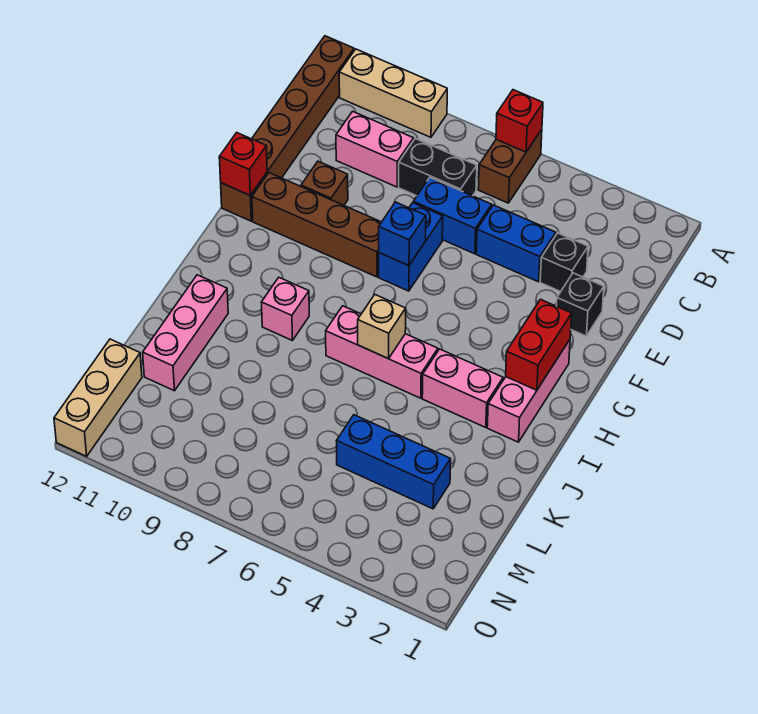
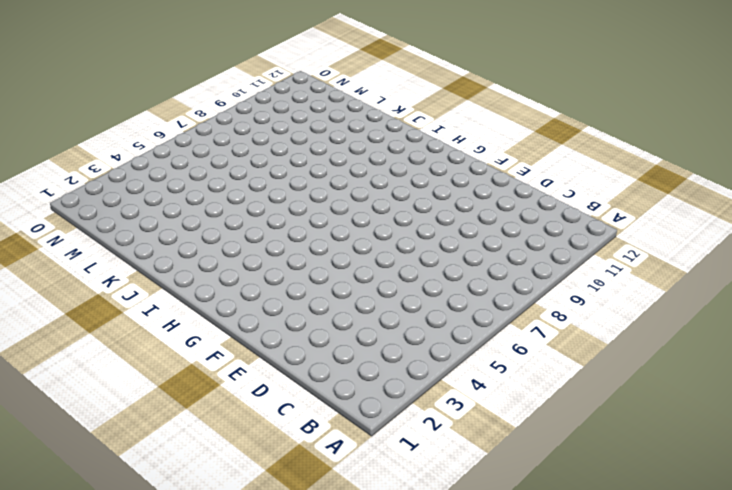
none -> brown brick A6:B6 level 1
none -> tan brick A9:A11 level 1
none -> brown brick A12:F12 level 1

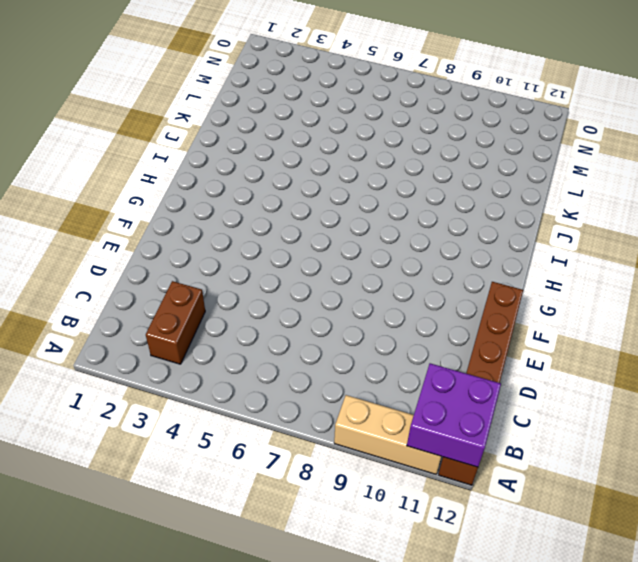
purple brick A11:B12 level 2 -> none
brown brick B3:C3 level 1 -> brown brick A6:B6 level 1
none -> black brick C7:C8 level 1
none -> pink brick C9:C10 level 1
none -> black brick D3 level 1

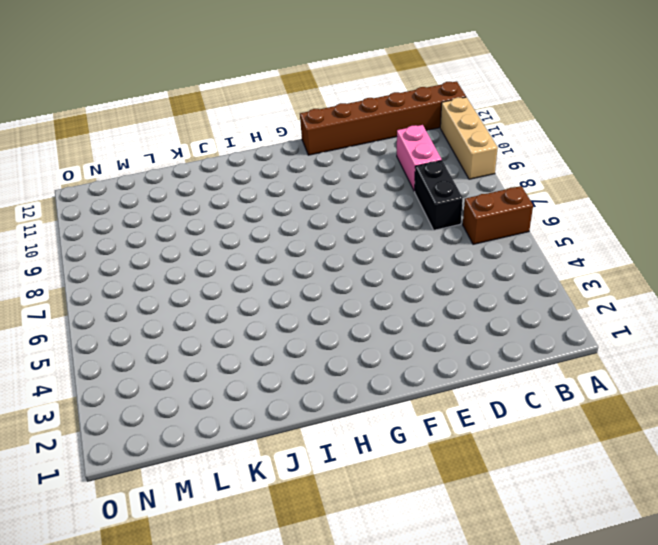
none -> black brick D3 level 1
none -> blue brick D4:D5 level 1
none -> blue brick D6:D7 level 1

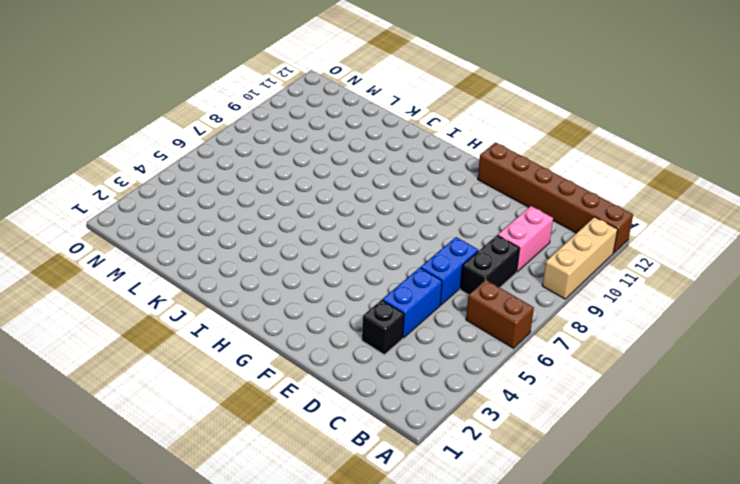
none -> black brick E2 level 1
none -> blue brick E7:F7 level 1
none -> brown brick E10 level 1

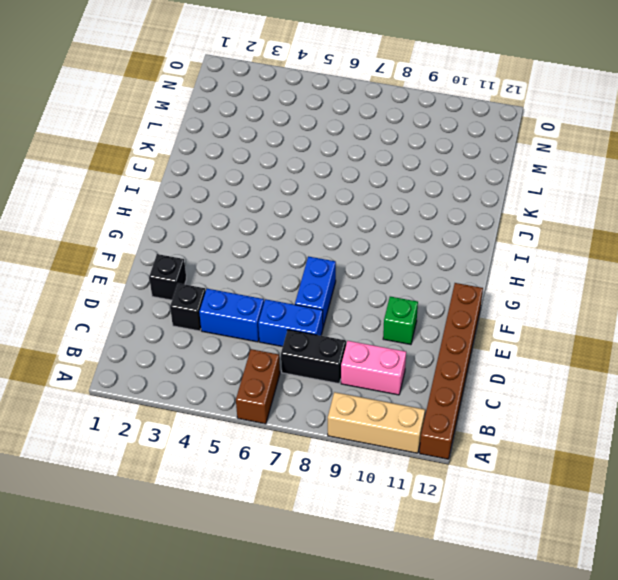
green brick E10 level 1 -> brown brick E10 level 1
none -> brown brick F8:F11 level 1
none -> pink brick G2:I2 level 1
none -> pink brick I3:I4 level 1

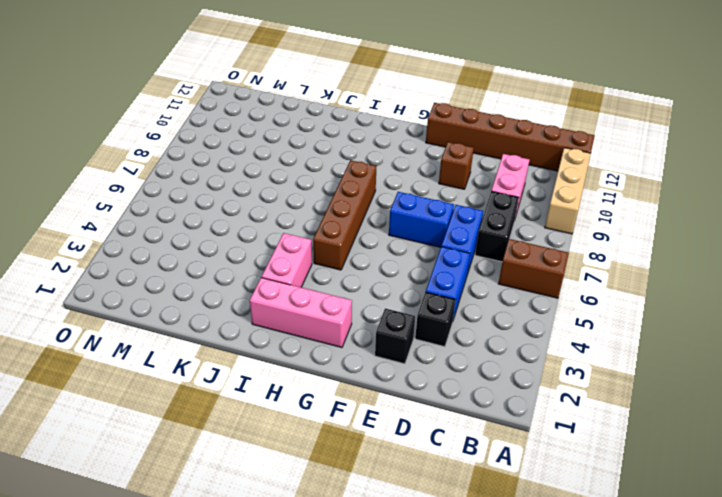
brown brick H5:H8 level 1 -> brown brick F8:F11 level 1
none -> pink brick I5:I7 level 1
none -> pink brick I9 level 1
none -> pink brick J11:L11 level 1

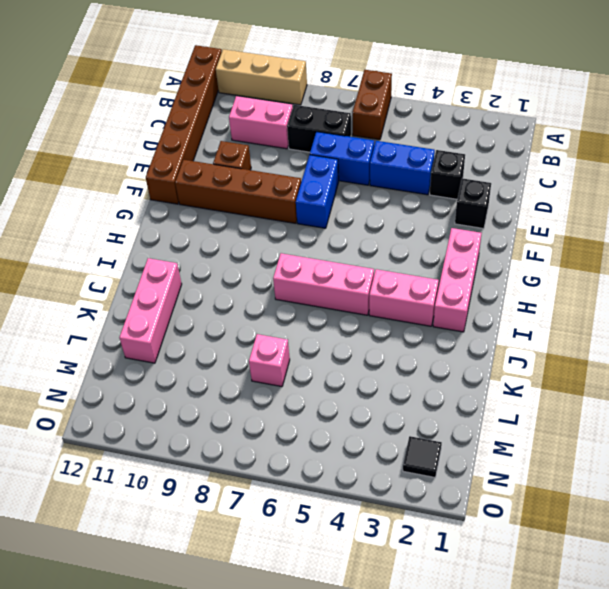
pink brick L7 level 1 -> pink brick I9 level 1
black tile N2 level 1 -> none
none -> blue brick L3:L5 level 1
none -> tan brick M12:O12 level 1
none -> red brick A6 level 2

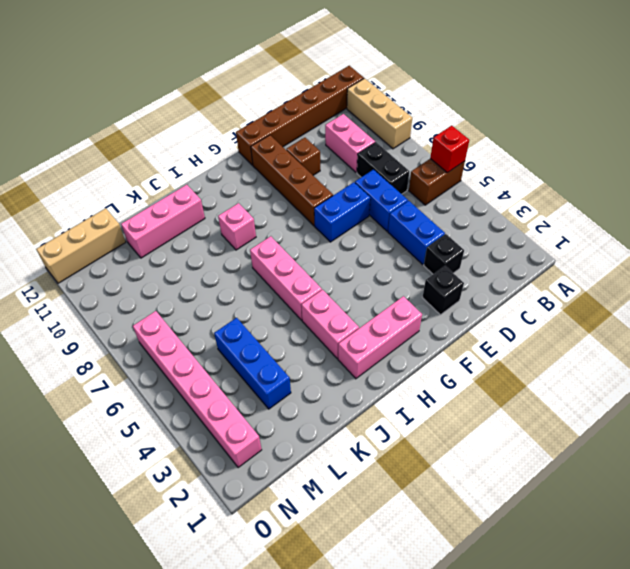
pink brick N2:N7 level 1 -> none
none -> blue brick F7 level 2
none -> red brick F12 level 2
none -> red brick G2:H2 level 2

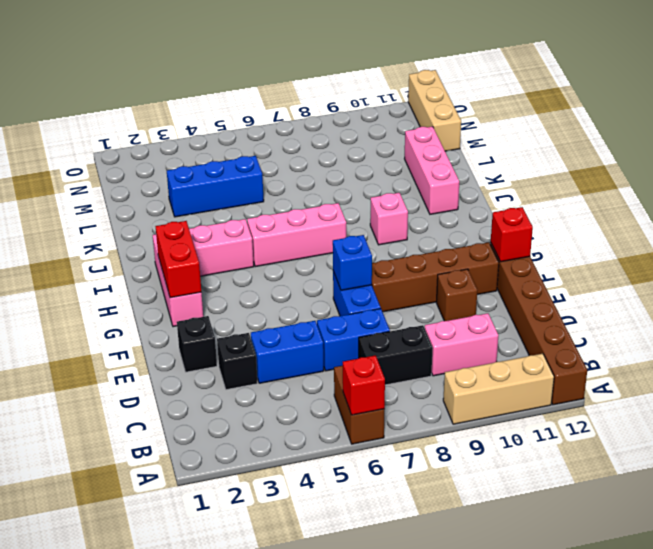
none -> tan brick I6 level 2

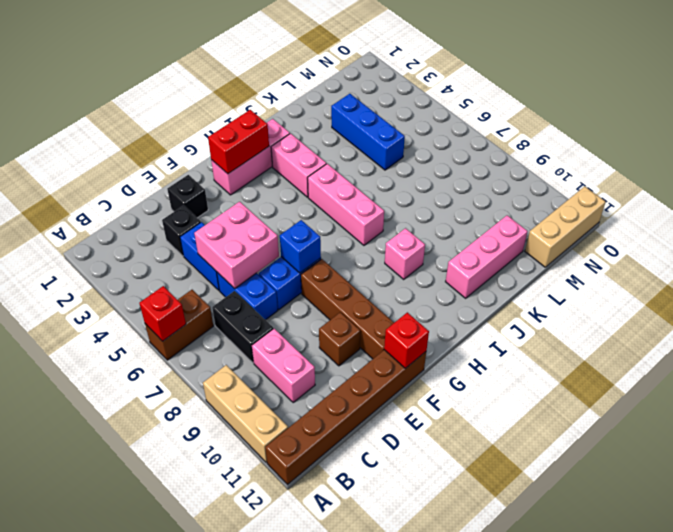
pink brick D5:E6 level 2 -> none
none -> tan brick I6 level 2

